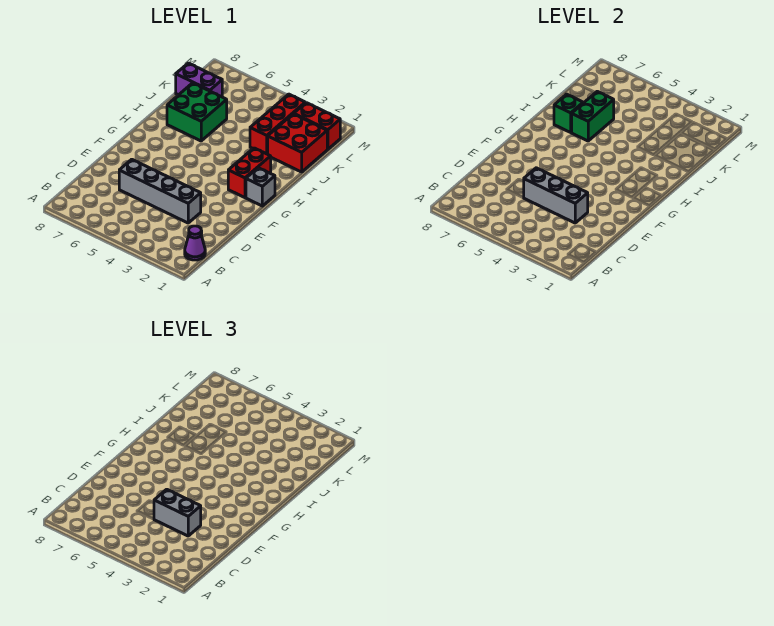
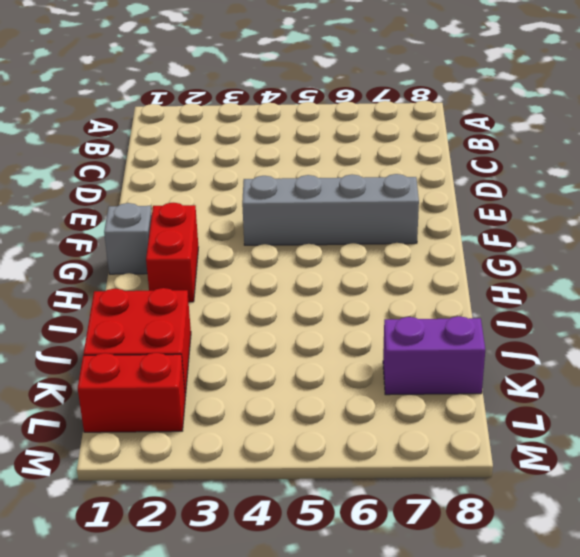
grey brick F4:F7 level 1 -> grey brick D3:D6 level 1
none -> purple cone B1 level 1
none -> green brick I6:J7 level 1
none -> red brick J3:L3 level 1

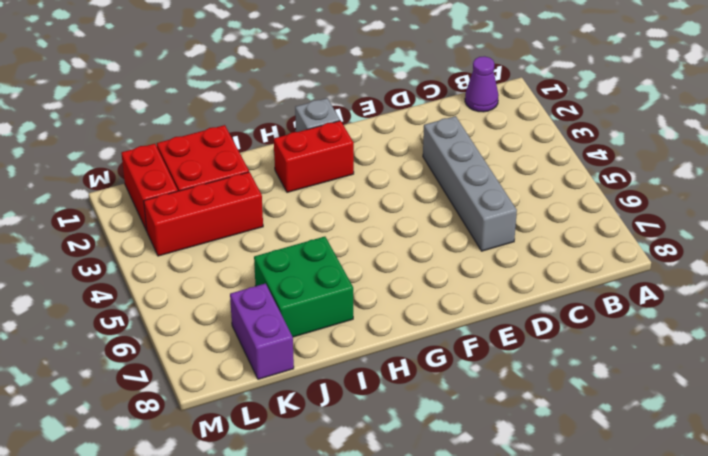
none -> grey brick D3:D5 level 2
none -> green brick I6:J6 level 2
none -> green brick I7 level 2

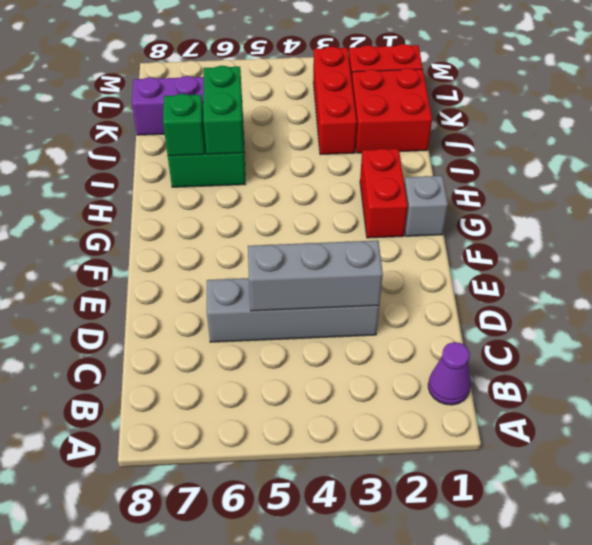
none -> grey brick D3:D4 level 3

